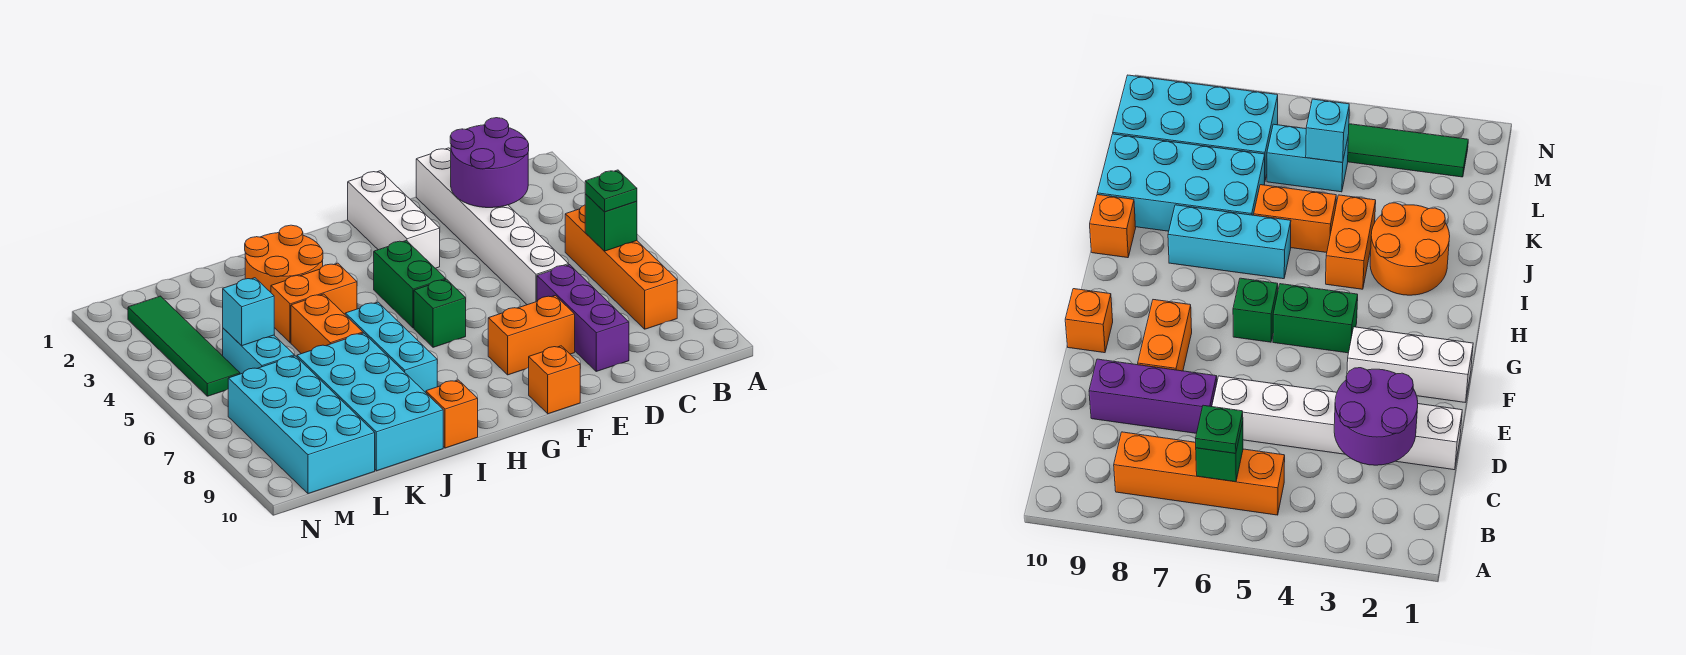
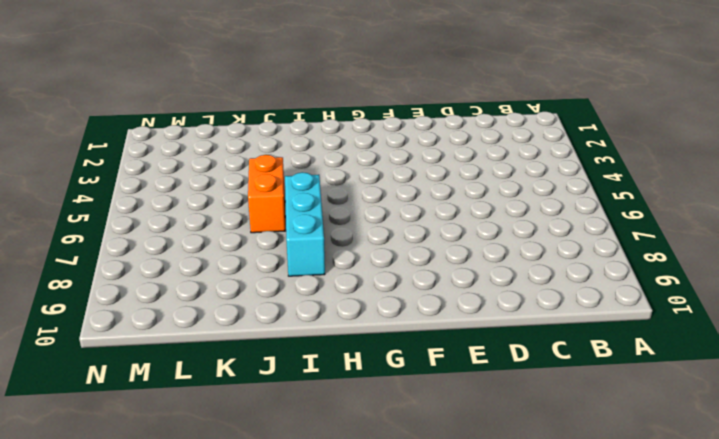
none -> orange brick B5:B8 level 1
none -> white brick D1:D6 level 1
none -> purple brick D7:D9 level 1

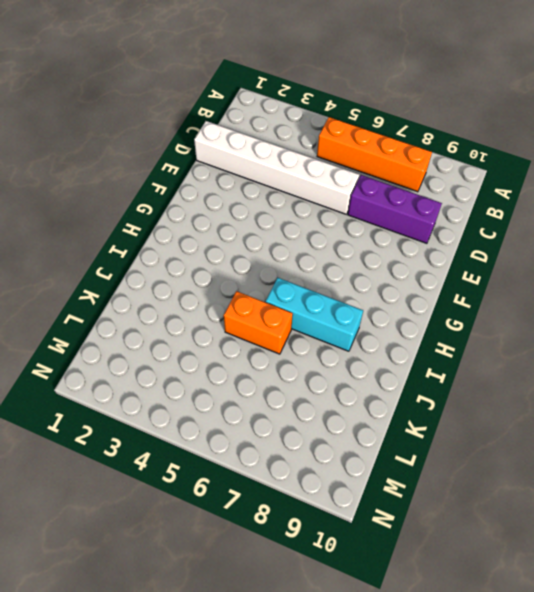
none -> orange brick E8:F8 level 1
none -> white brick F1:F3 level 1
none -> orange brick F10 level 1

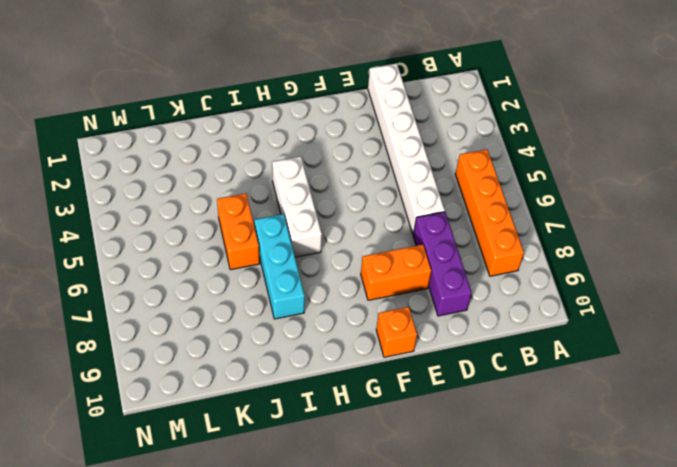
white brick H4:H6 level 1 -> white brick F1:F3 level 1
none -> green brick G4:G5 level 1
none -> green brick G6 level 1
none -> orange round brick I2:J3 level 1

